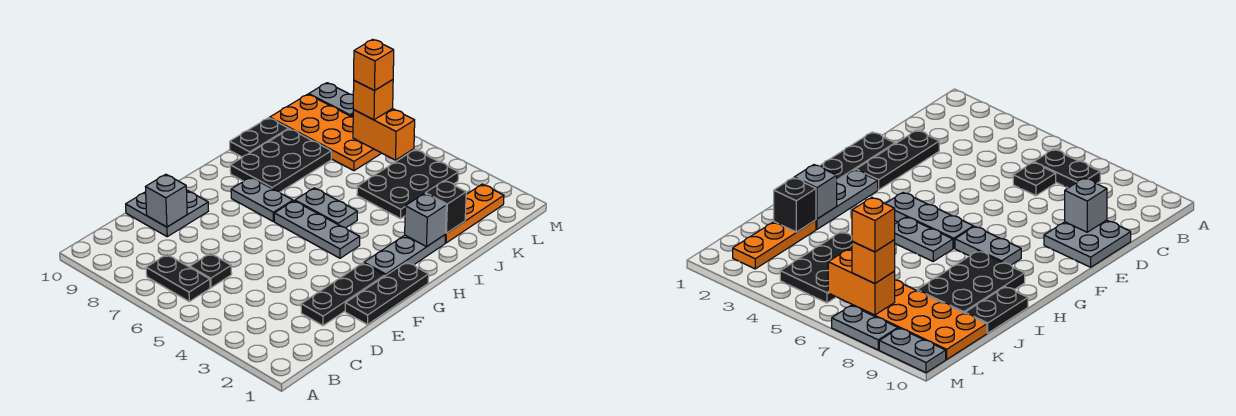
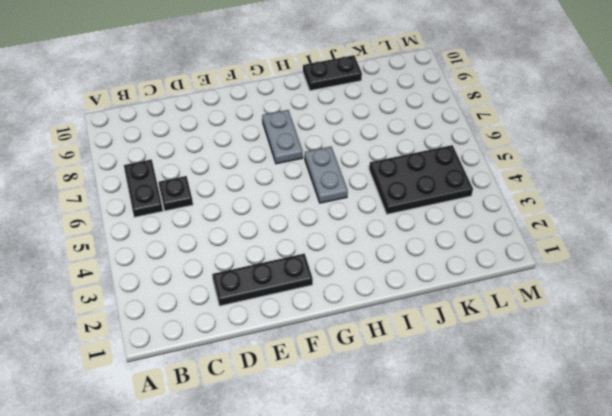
none -> grey plate D9:E10 level 1
none -> black plate E1:G1 level 1
none -> grey plate G2:I2 level 1

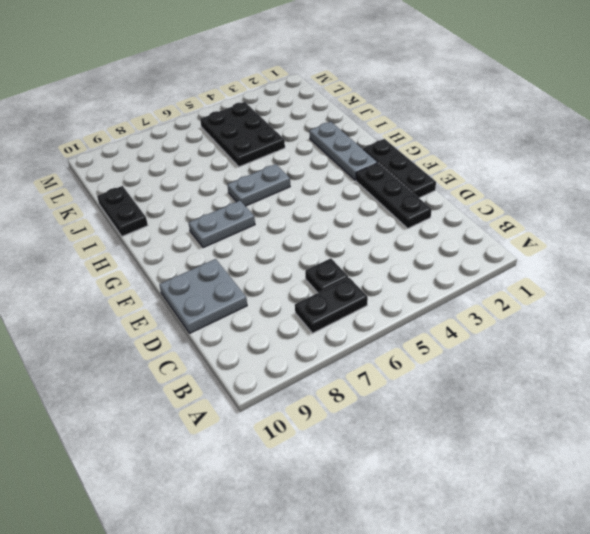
none -> grey plate G4:G6 level 1
none -> black plate H8:J9 level 1
none -> orange plate J2:L2 level 1

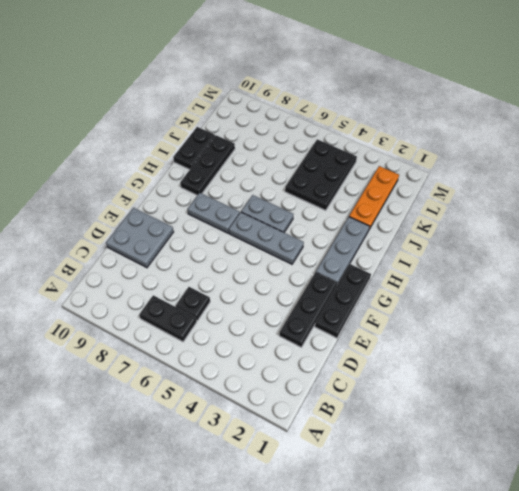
black plate H9:J9 level 1 -> black plate H8:J9 level 1
none -> orange plate K7:L10 level 1
none -> grey plate M7:M8 level 1
none -> grey plate M9:M10 level 1

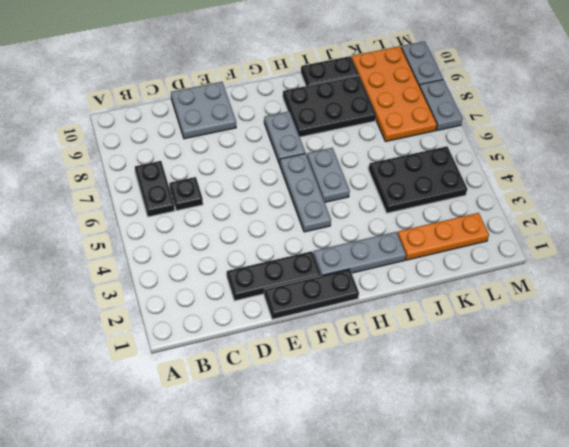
none -> grey brick D9 level 2
none -> grey brick I2 level 2
none -> black brick J2 level 2

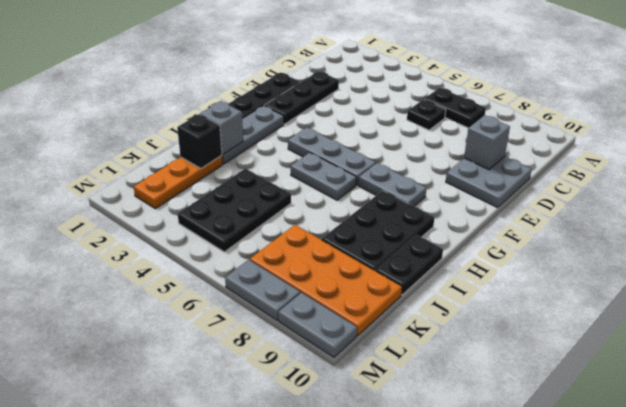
none -> orange brick L6:L7 level 2
none -> orange brick L7 level 3
none -> orange brick L7 level 4

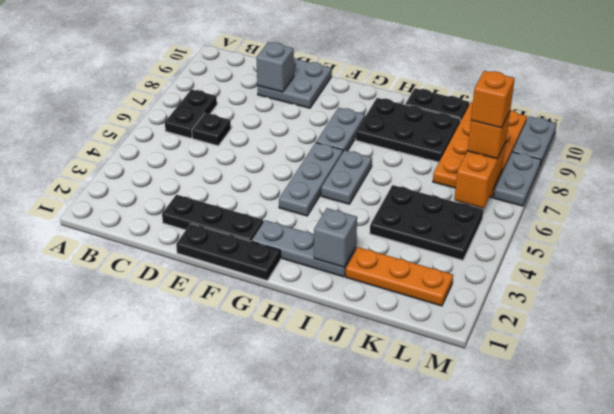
none -> black brick J2 level 2

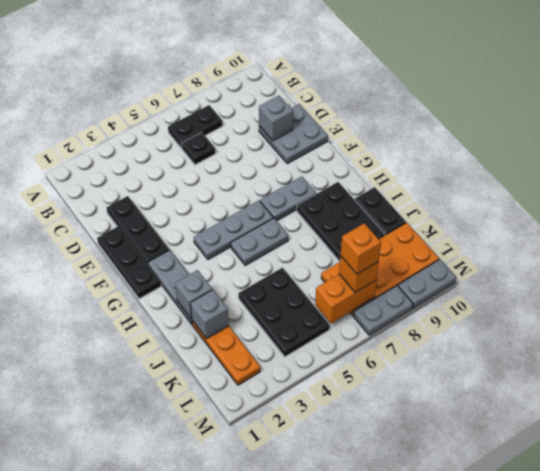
grey brick J2 level 2 -> black brick J2 level 2

